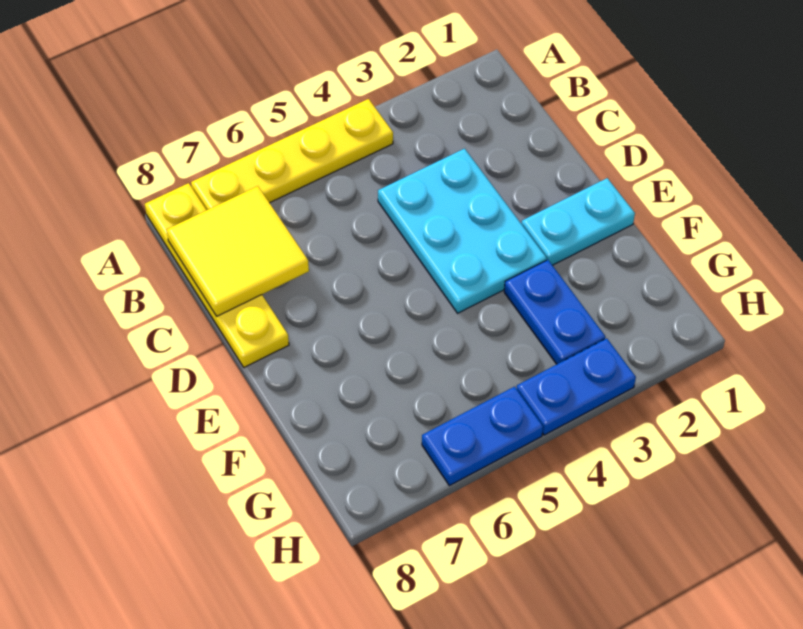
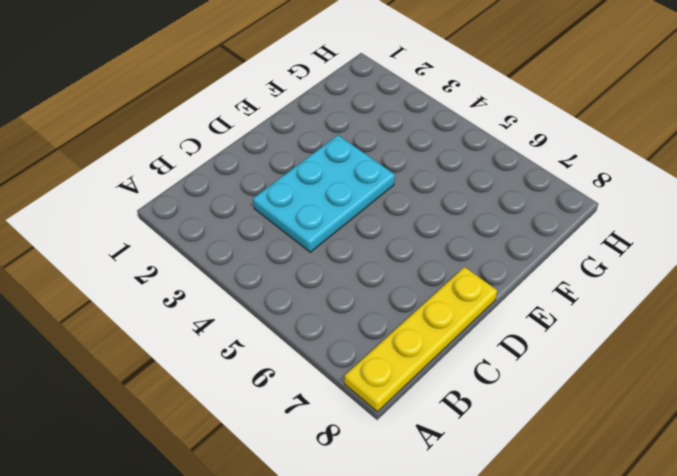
none -> yellow plate A4:A7 level 1
none -> cyan plate E1:E2 level 1

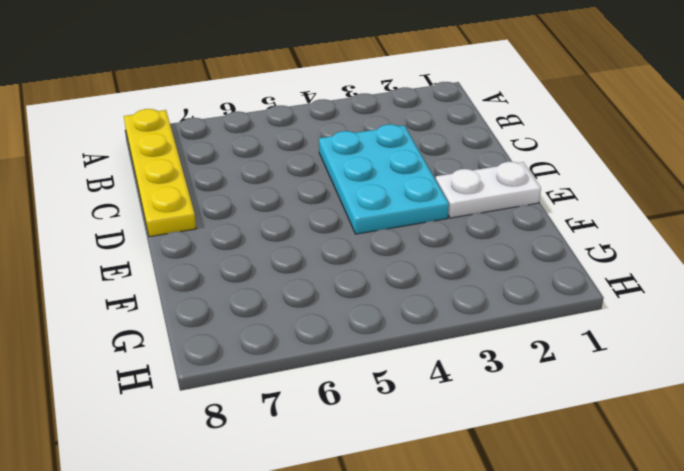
white plate E1:E2 level 1 -> cyan plate E1:E2 level 1
none -> yellow plate A4:A7 level 1
none -> blue plate F3:G3 level 1

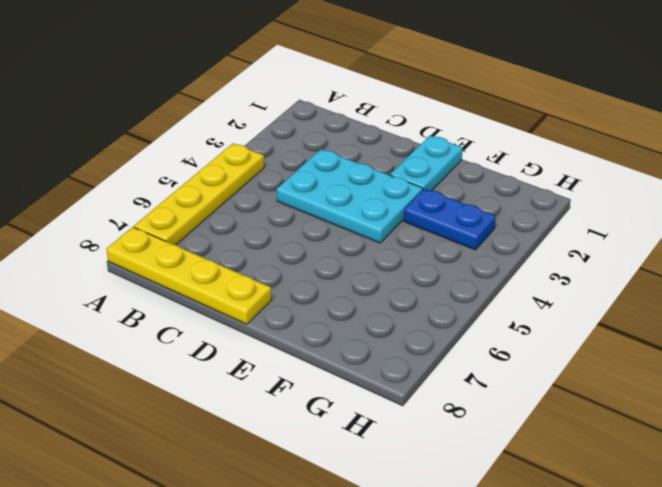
none -> blue plate H3:H4 level 1
none -> blue plate H5:H6 level 1

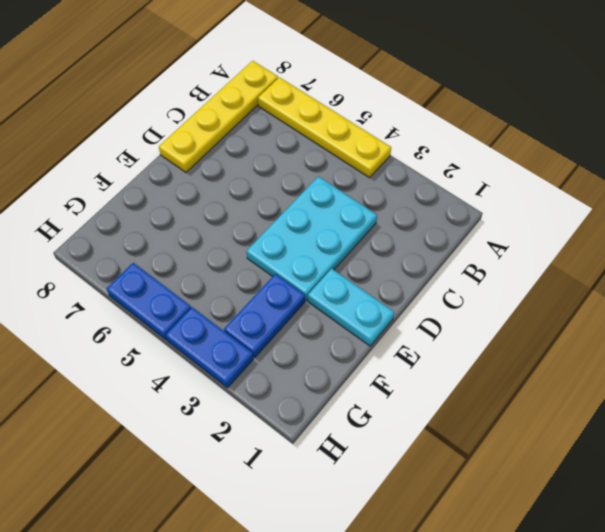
none -> yellow tile B7:C8 level 2

